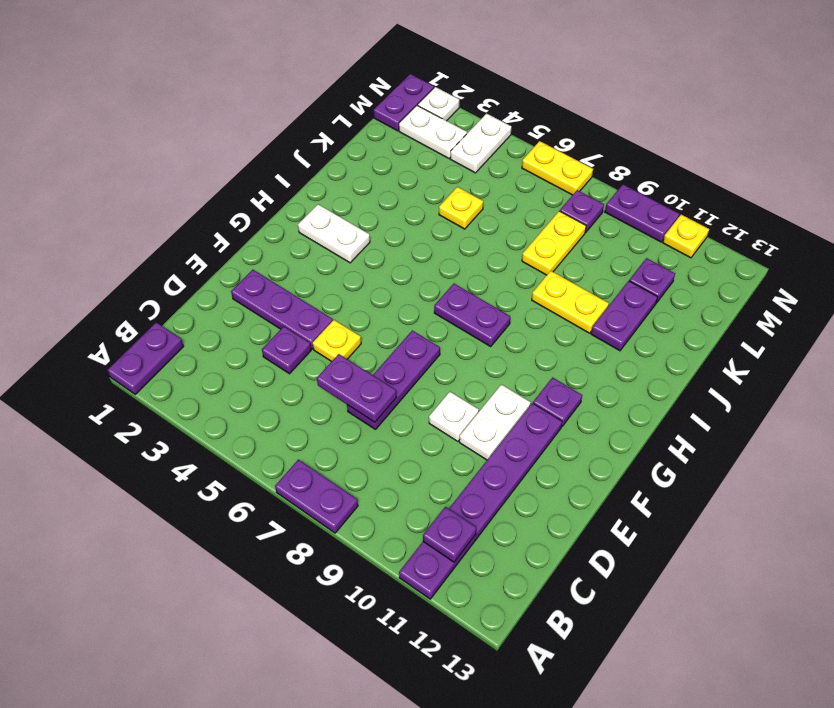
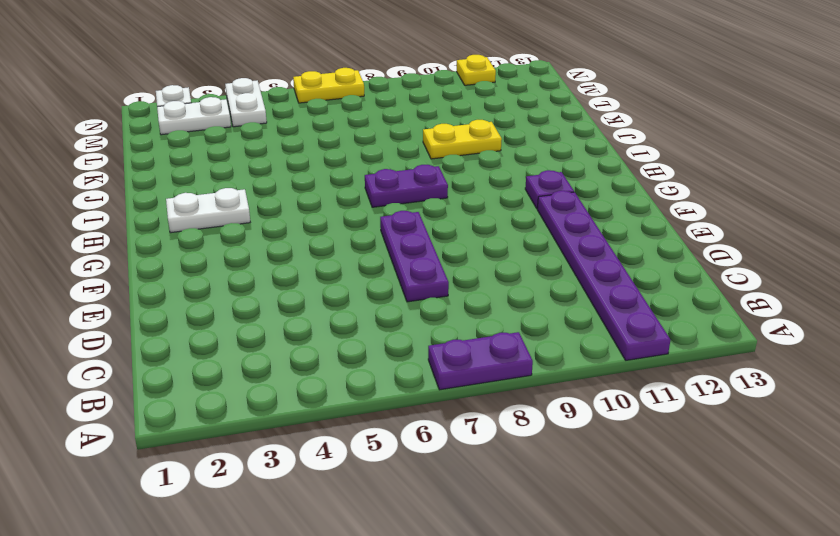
none -> purple plate A1:B1 level 1
none -> purple plate D4 level 1
none -> purple plate E2:E4 level 1

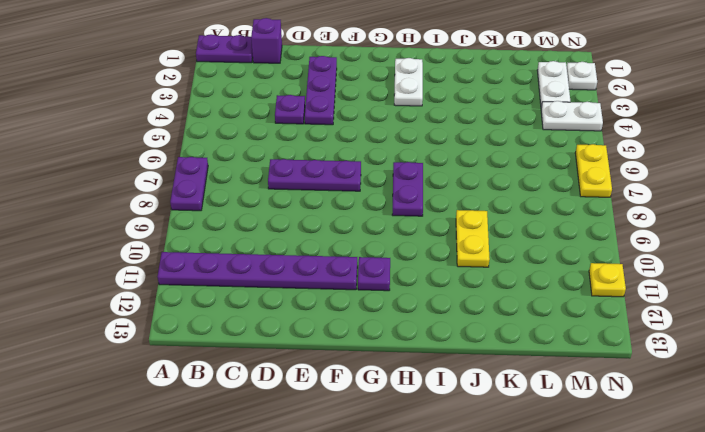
purple brick C1 level 1 -> none
none -> yellow plate E5 level 1
none -> white plate E9 level 1
none -> white plate E10:F10 level 1

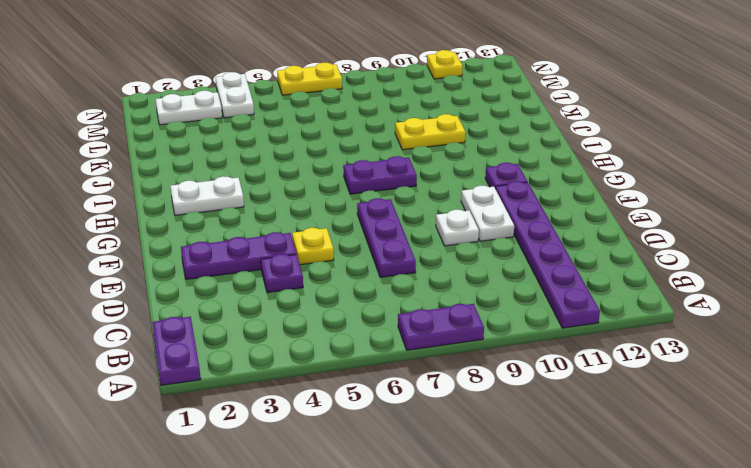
none -> purple plate J11:K11 level 1
none -> yellow plate K5 level 1
none -> yellow plate K8:L8 level 1

